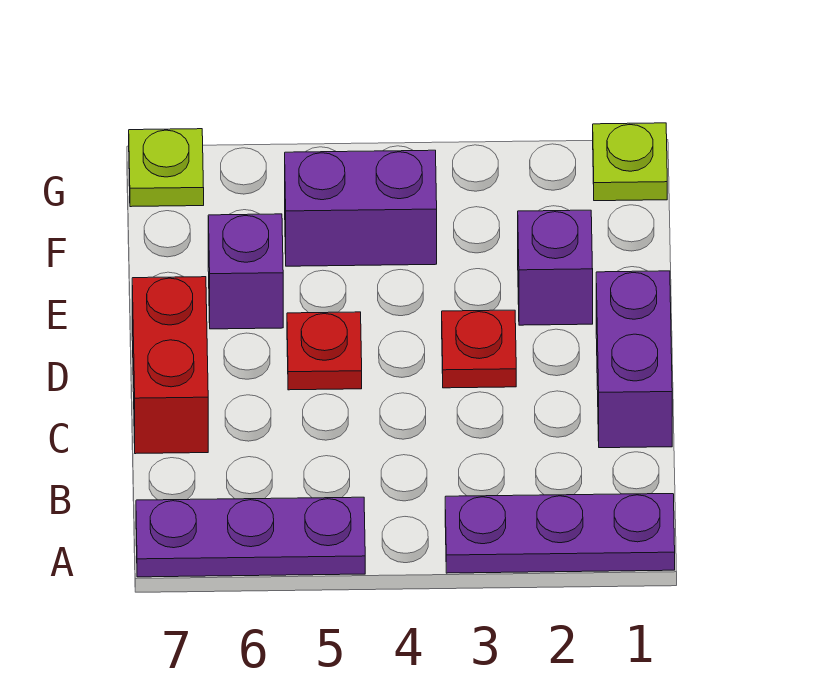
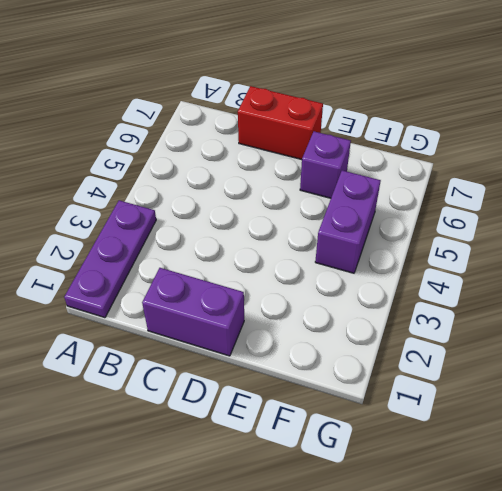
none -> purple plate A5:A7 level 1
none -> red plate D3 level 1

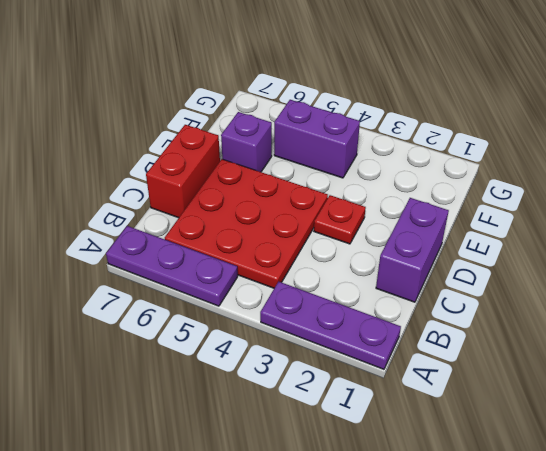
red plate B4:D6 level 1 -> red plate D5 level 1
none -> purple brick E2 level 1
none -> lime plate G1 level 1

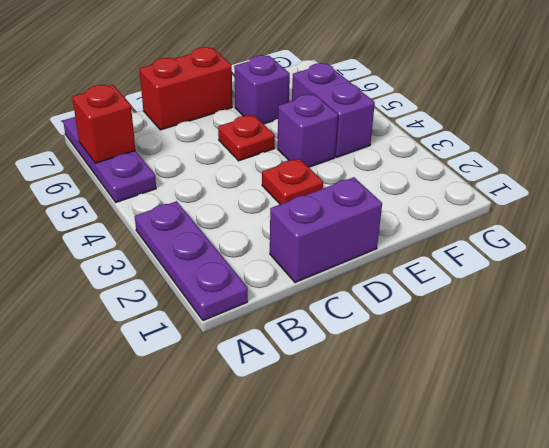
red brick A6 level 2 -> none
purple brick E4 level 1 -> purple brick E2 level 1
none -> lime plate G1 level 1
none -> lime plate G7 level 1

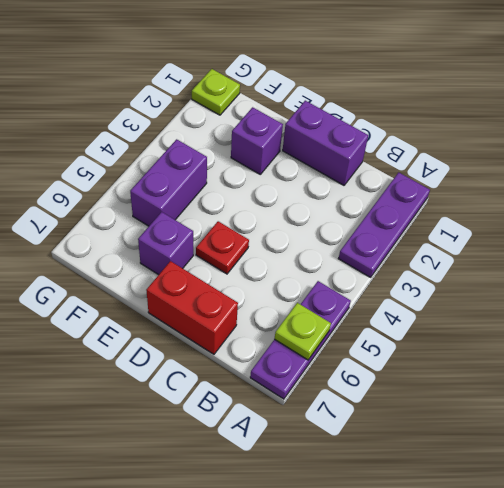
lime plate A6 level 2 -> lime plate G7 level 1
none -> red plate D3 level 1

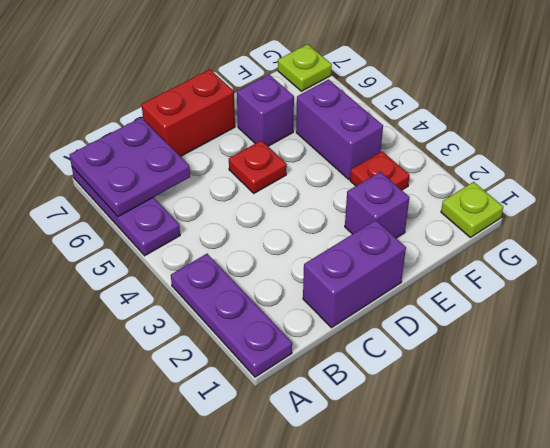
purple plate A6:B7 level 2 -> none
red plate F3 level 1 -> red plate D3 level 1

